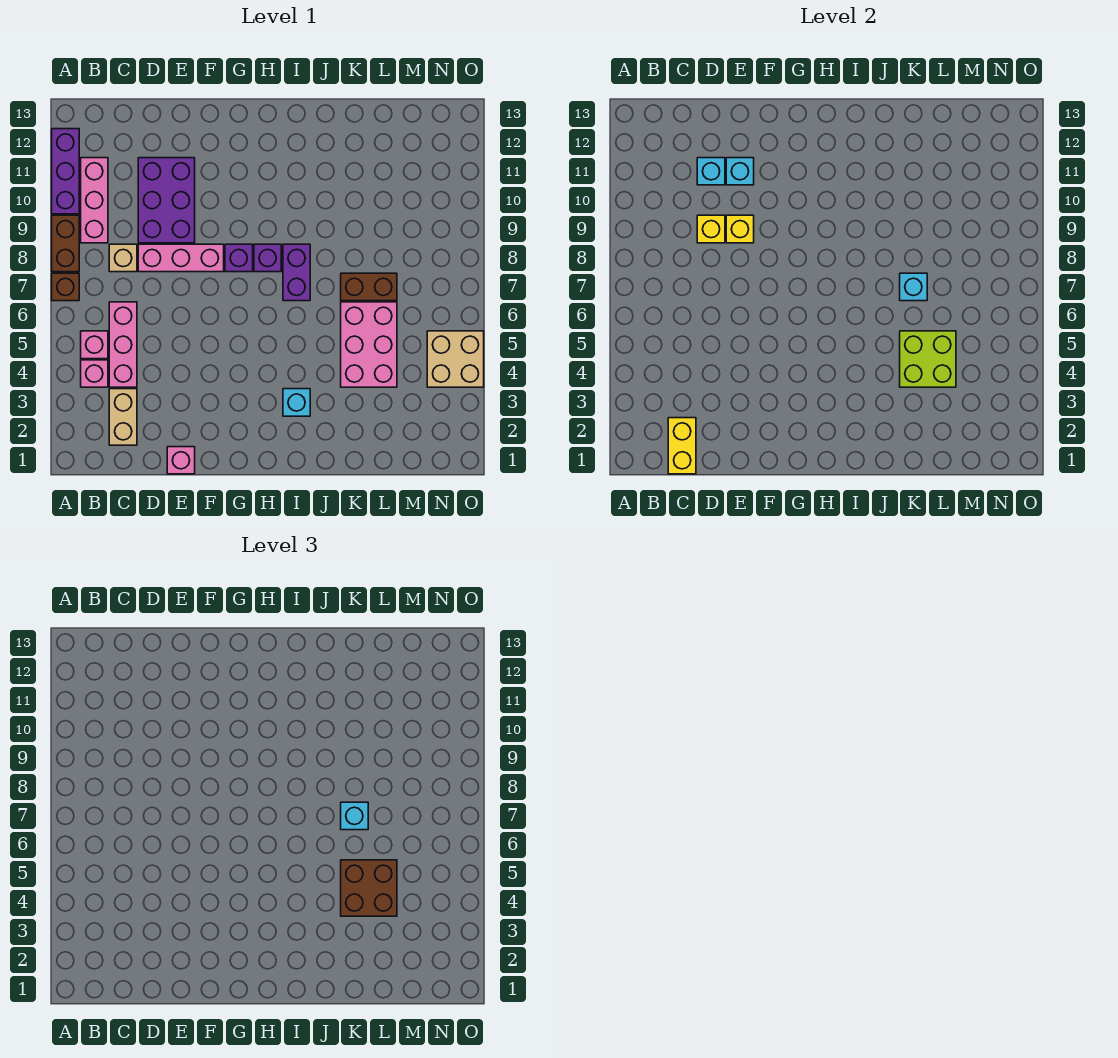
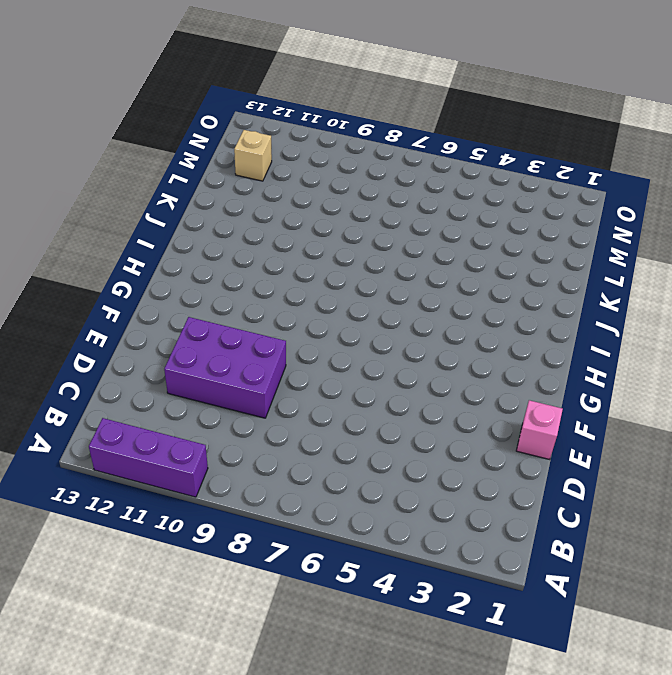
tan brick M12 level 1 -> tan brick C8 level 1
none -> brown brick A7 level 1
none -> brown brick A8:A9 level 1
none -> pink brick B4 level 1

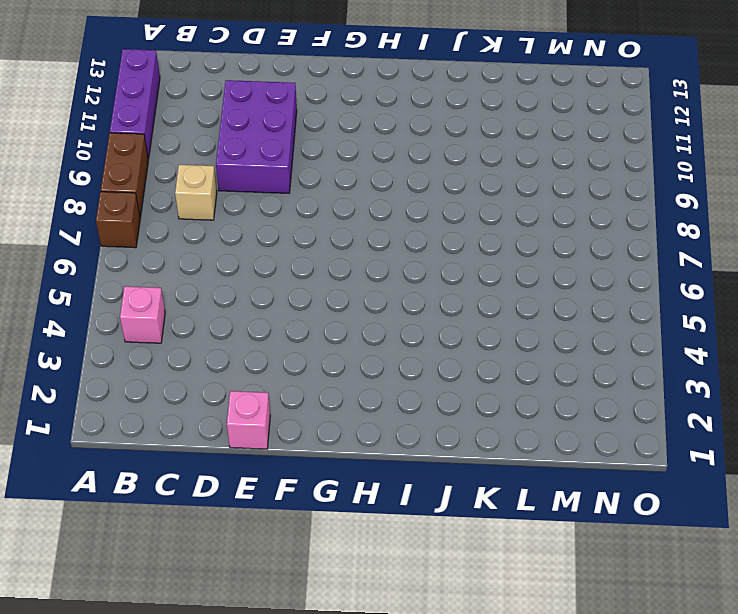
none -> pink brick B5 level 1
none -> pink brick B9:B11 level 1
none -> tan brick C2:C3 level 1

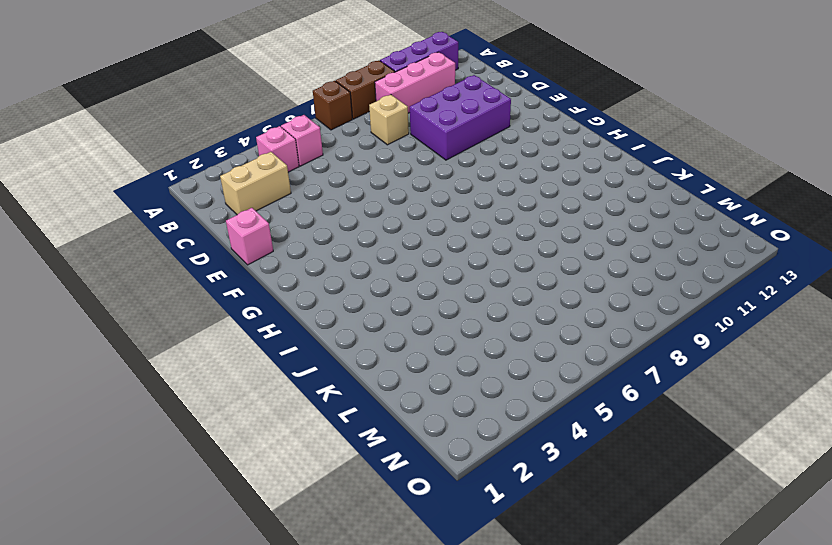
none -> pink brick C4:C6 level 1
none -> pink brick D8:F8 level 1
none -> purple brick G8 level 1

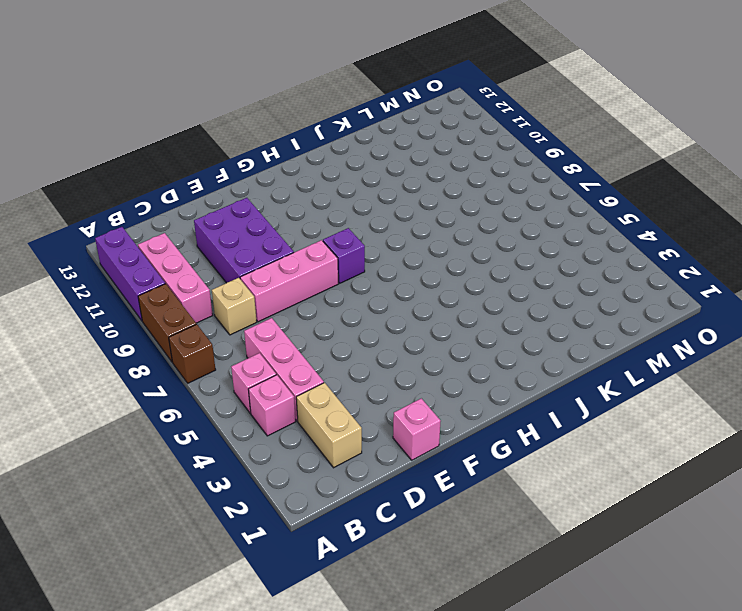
none -> purple brick H8 level 1
none -> cyan brick I3 level 1
none -> purple brick I7:I8 level 1

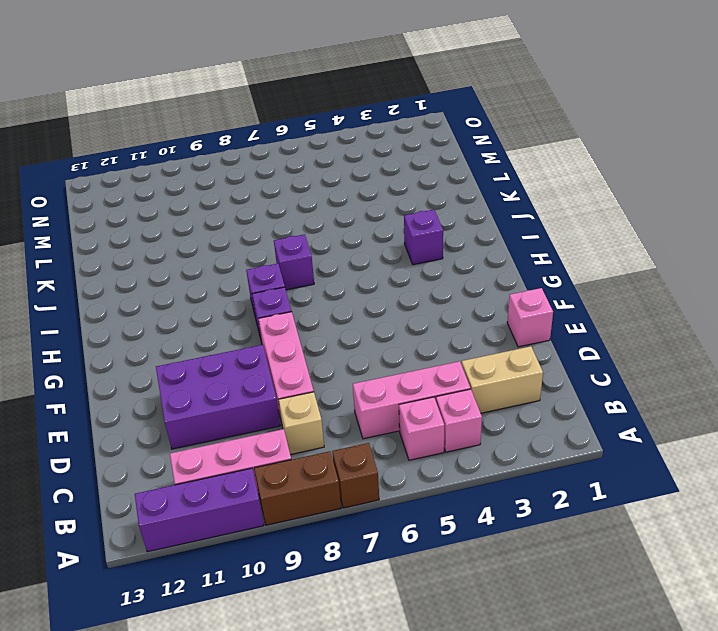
purple brick I3 level 1 -> cyan brick I3 level 1
purple brick I7 level 1 -> purple brick I7:I8 level 1
none -> pink brick K4:L6 level 1
none -> brown brick K7:L7 level 1
none -> tan brick N4:O5 level 1

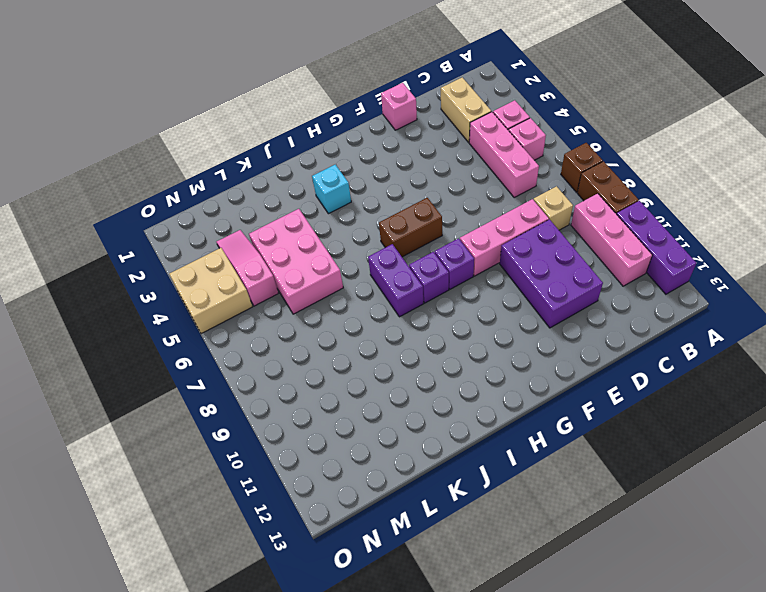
brown brick G6:H6 level 1 -> brown brick K7:L7 level 1
pink slope M3:M5 level 1 top 5 -> none
none -> yellow brick C1:C2 level 2
none -> yellow brick D9 level 2
none -> cyan brick D11 level 2

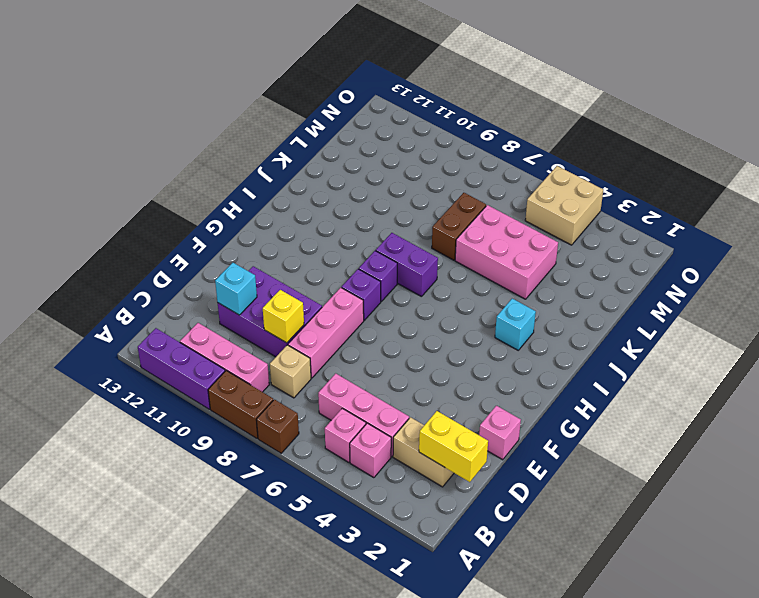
none -> yellow brick E9 level 2
none -> cyan brick E11 level 2
none -> lime brick K4:L5 level 2

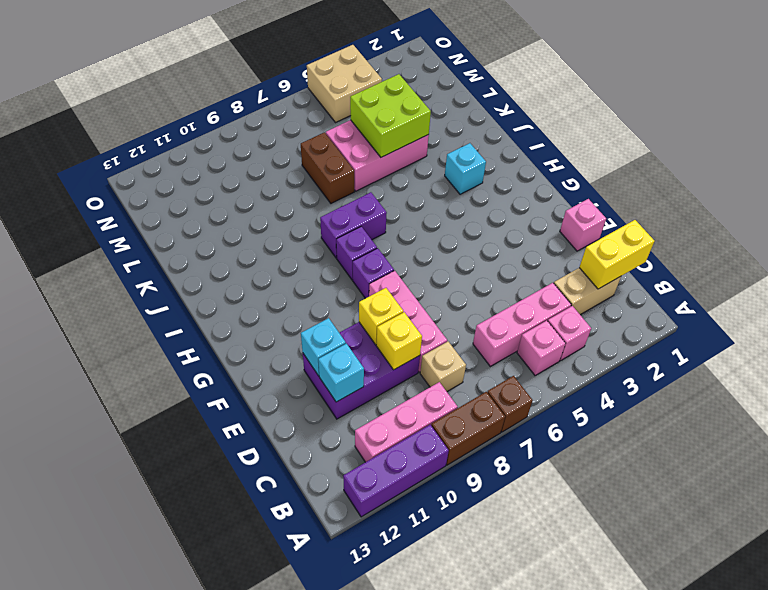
none -> cyan brick K7 level 2
none -> brown brick K4:L5 level 3
none -> cyan brick K7 level 3

